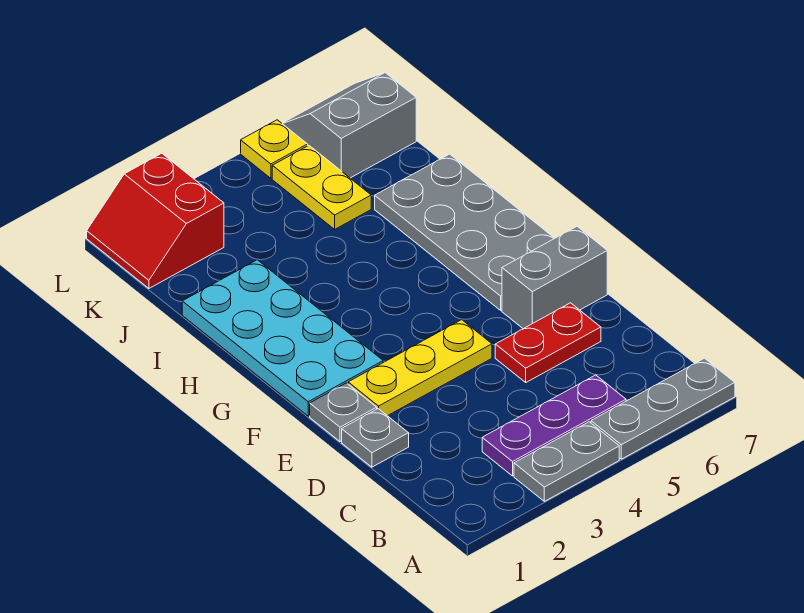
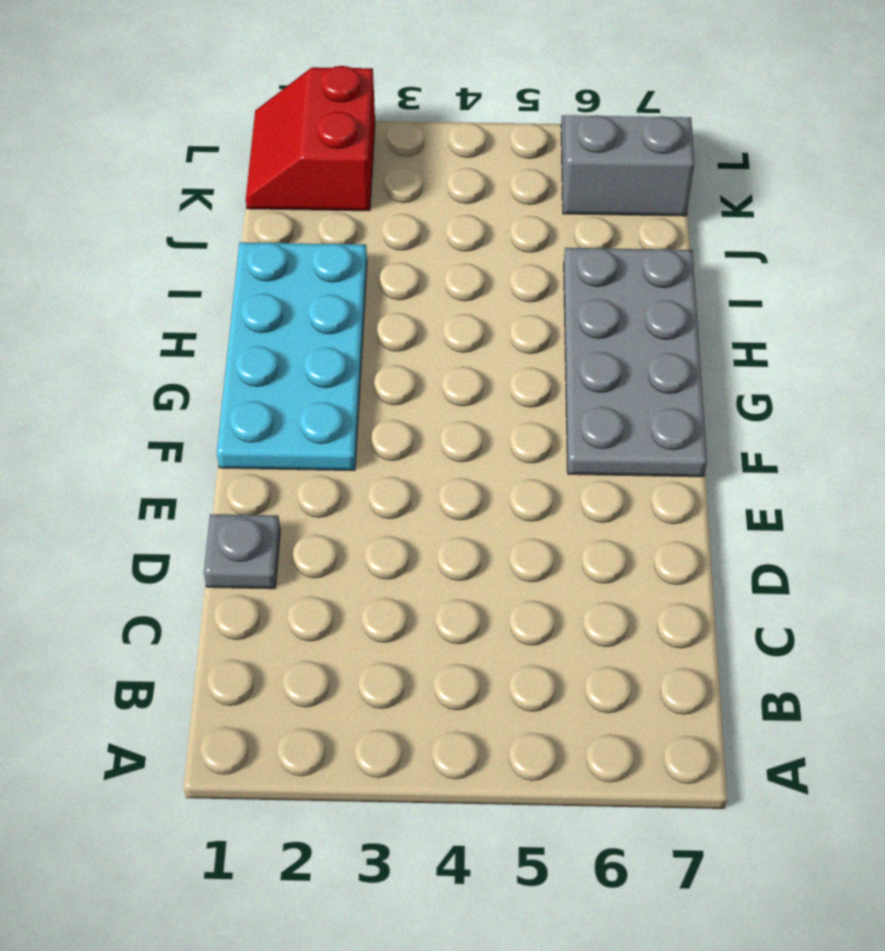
none -> grey plate A3:A4 level 1
none -> grey plate A5:A7 level 1
none -> purple plate B3:B5 level 1

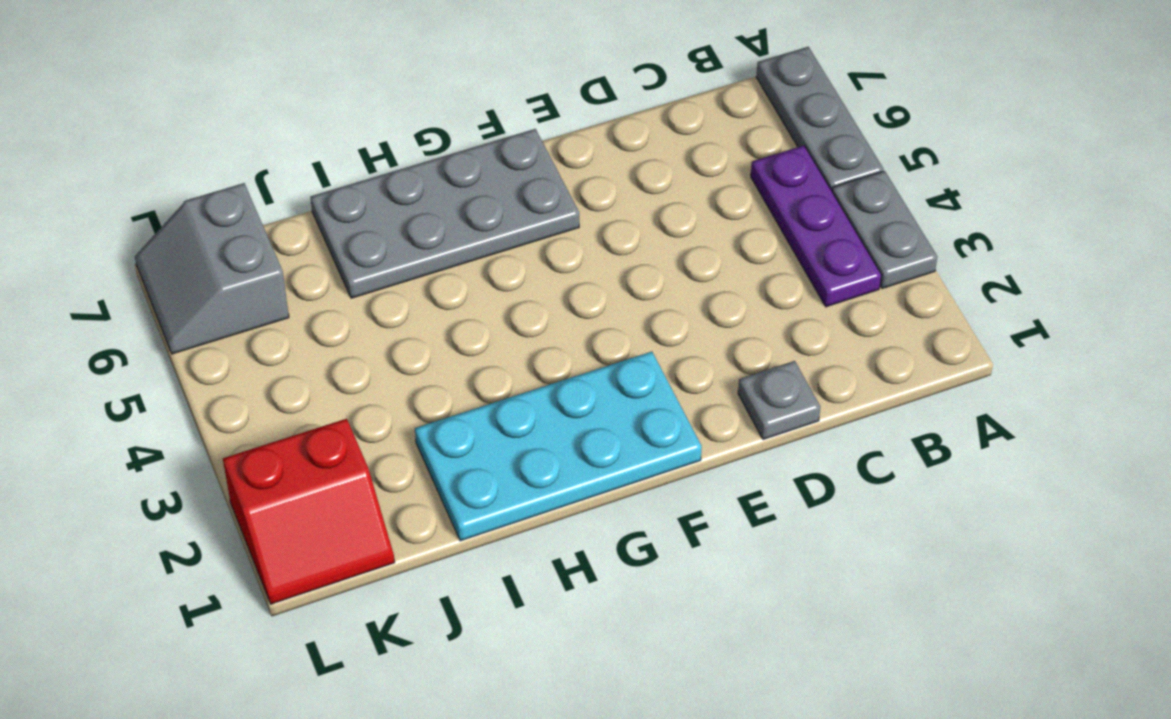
none -> red plate D5:D6 level 1
none -> grey plate E1 level 1
none -> yellow plate E2:E4 level 1

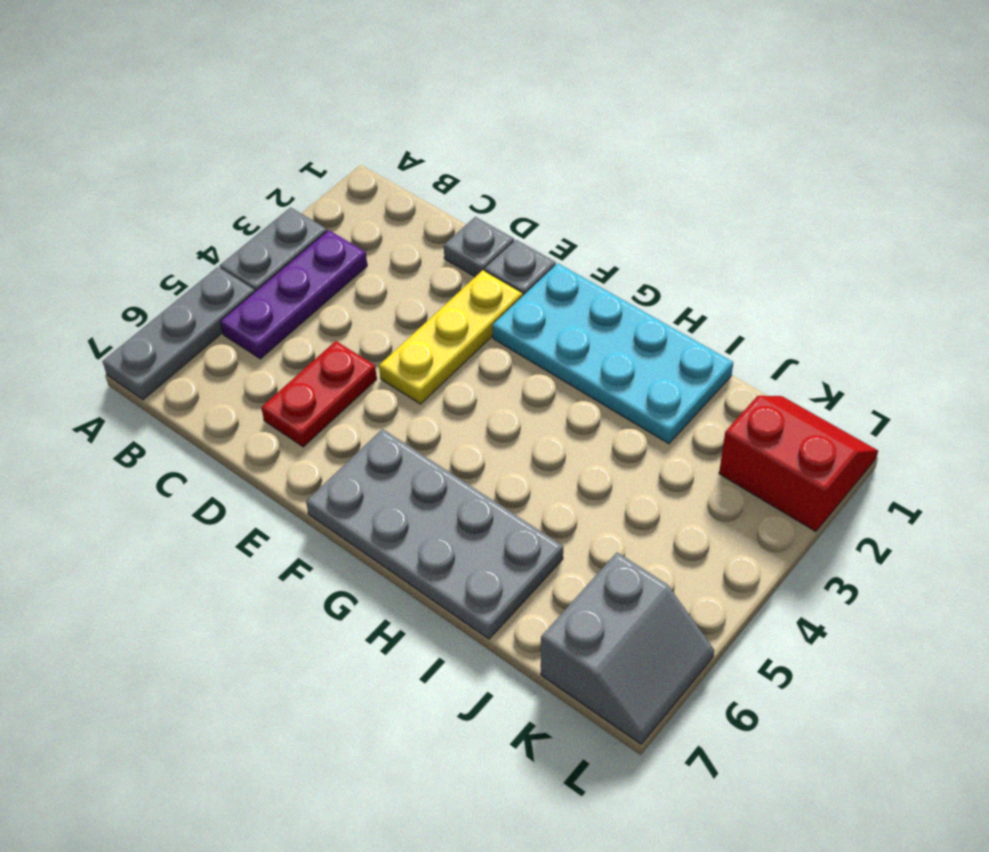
none -> grey brick E6:E7 level 1
none -> yellow plate J5:K5 level 1
none -> yellow plate L5 level 1

